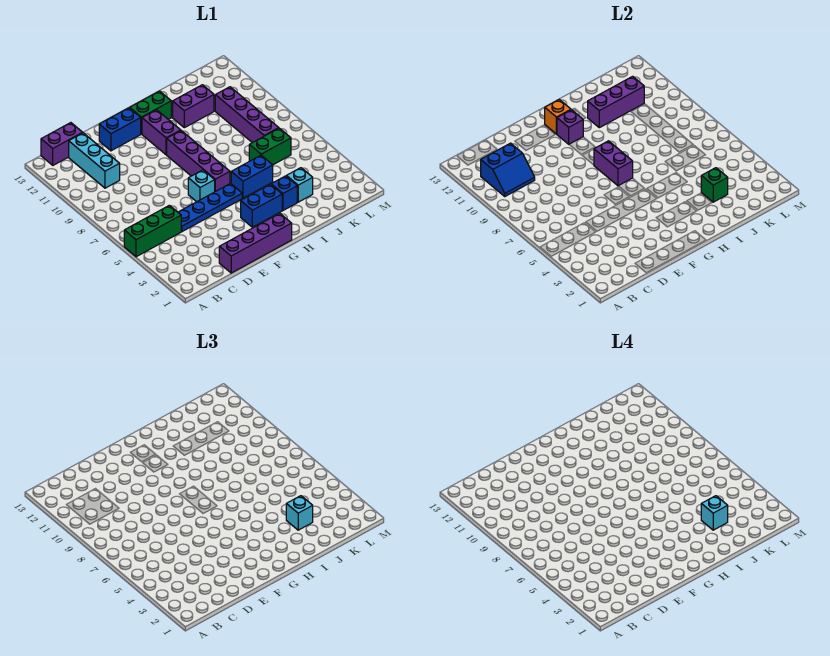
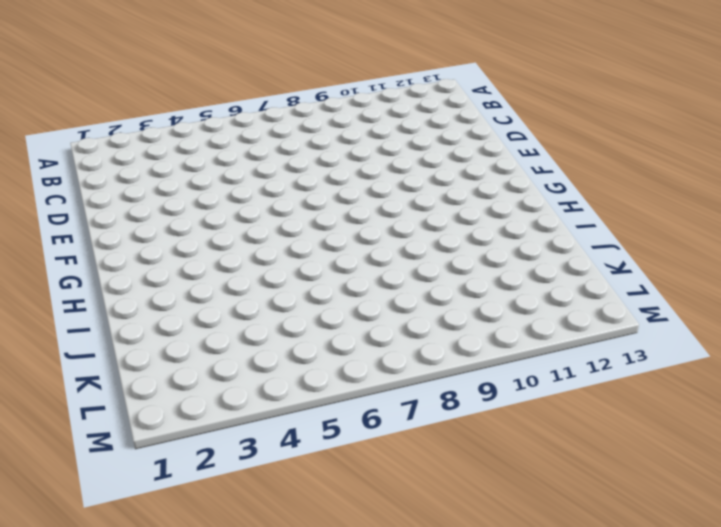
none -> green brick A5:C5 level 1
none -> purple brick B13:C13 level 1
none -> cyan brick C10:C12 level 1

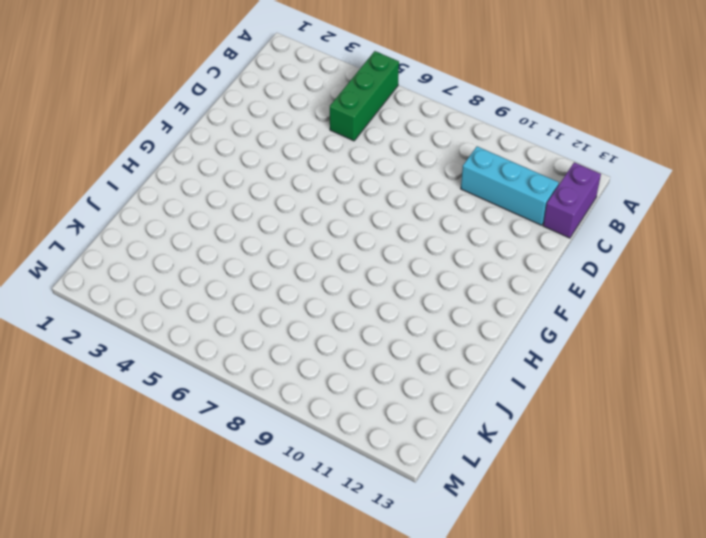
none -> purple brick D1:G1 level 1
none -> blue plate D5:G5 level 1
none -> blue brick E12:F12 level 1

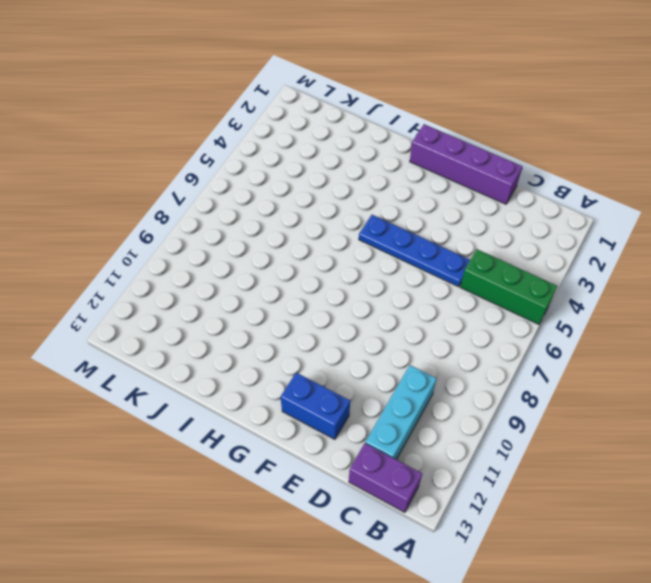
none -> cyan brick F6 level 1
none -> blue brick G3:H3 level 1
none -> purple brick G6:G9 level 1

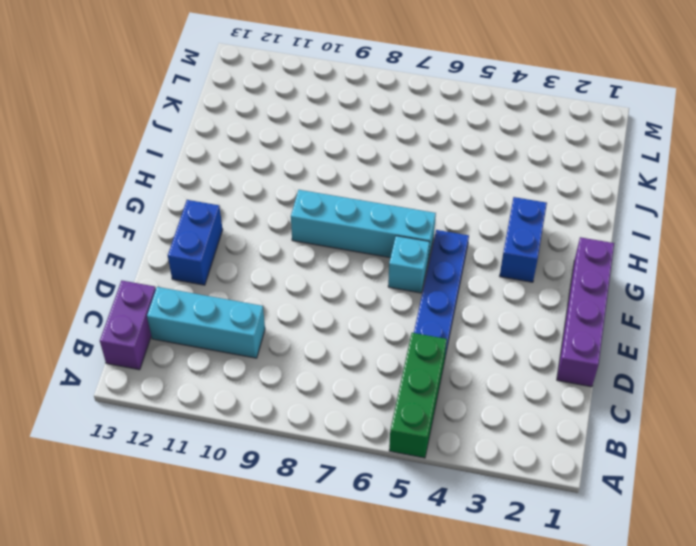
cyan brick G6:G9 level 1 -> purple brick G6:G9 level 1
none -> purple brick G10:G11 level 1
none -> green brick G12:H12 level 1
none -> blue brick H5:I5 level 1

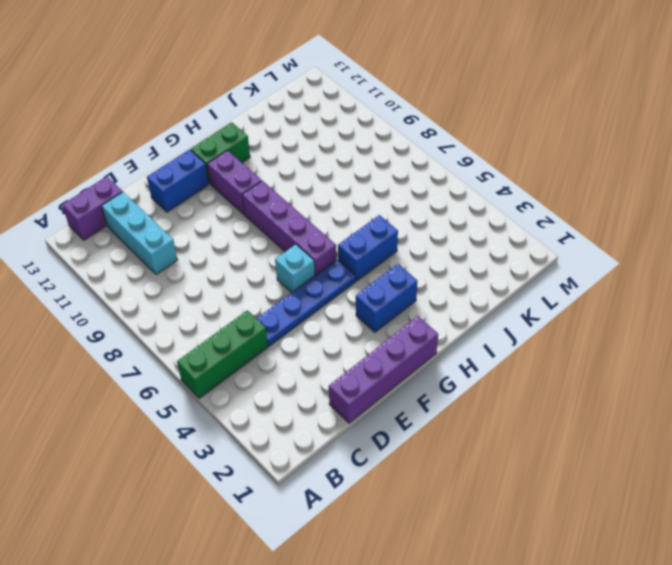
none -> blue brick I3 level 1
none -> purple brick I11:J11 level 1
none -> cyan brick J3 level 1

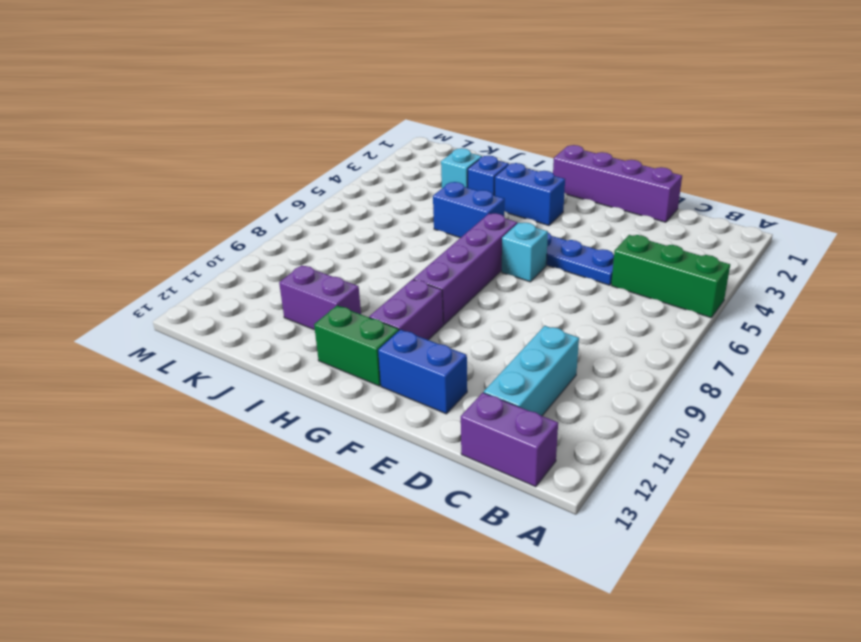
none -> green brick J6:K6 level 1
none -> purple brick K7:K10 level 1
none -> blue slope B10:C11 level 2 top 11

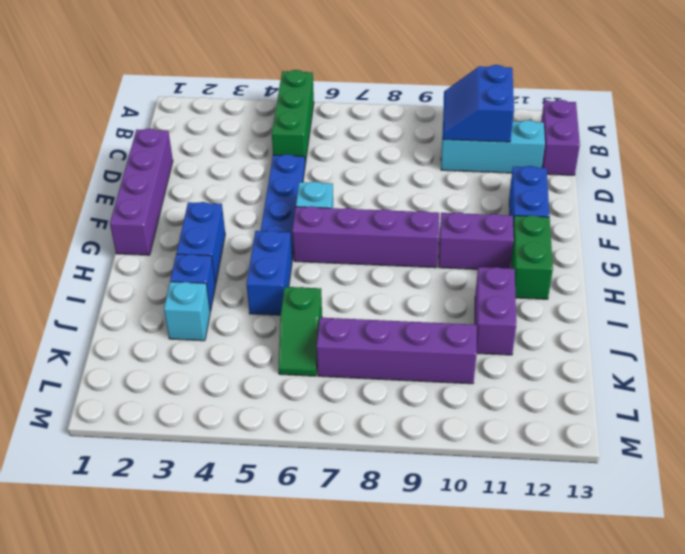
green slope J6:K6 level 1 top J -> green brick J6:K6 level 1
none -> purple brick G7:G8 level 2
none -> purple brick G11 level 2
none -> orange brick G12 level 2

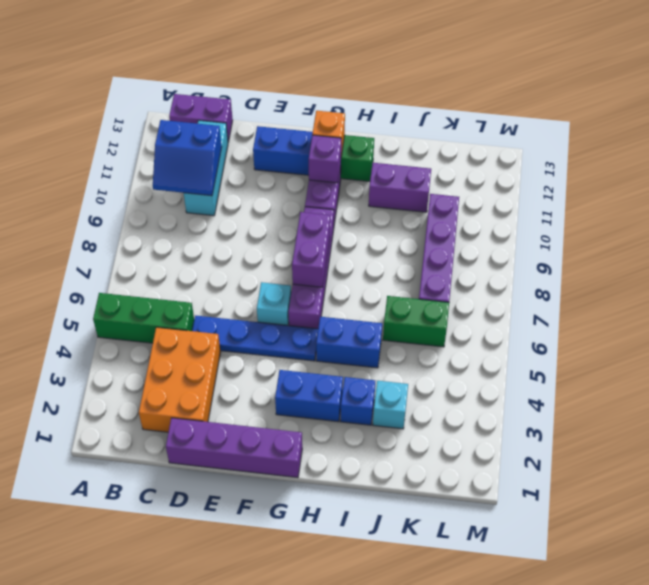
orange brick C2:D4 level 1 -> none
none -> purple brick I11:K11 level 2
none -> green brick J3 level 2
none -> cyan brick J3 level 3

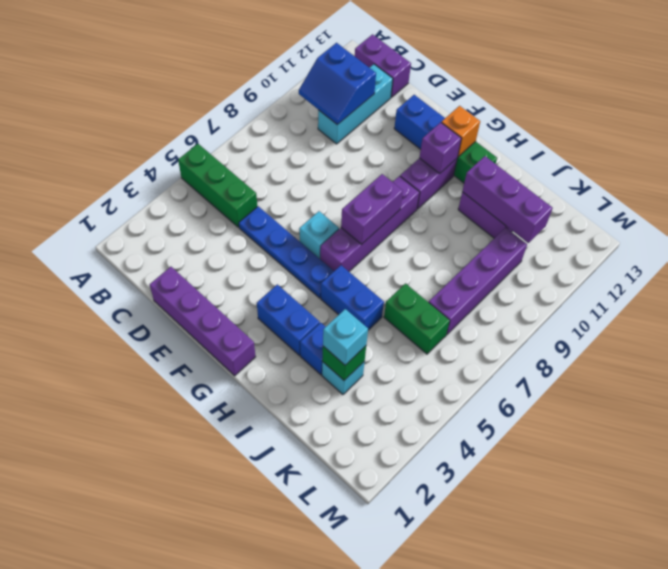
none -> cyan brick J3 level 4

